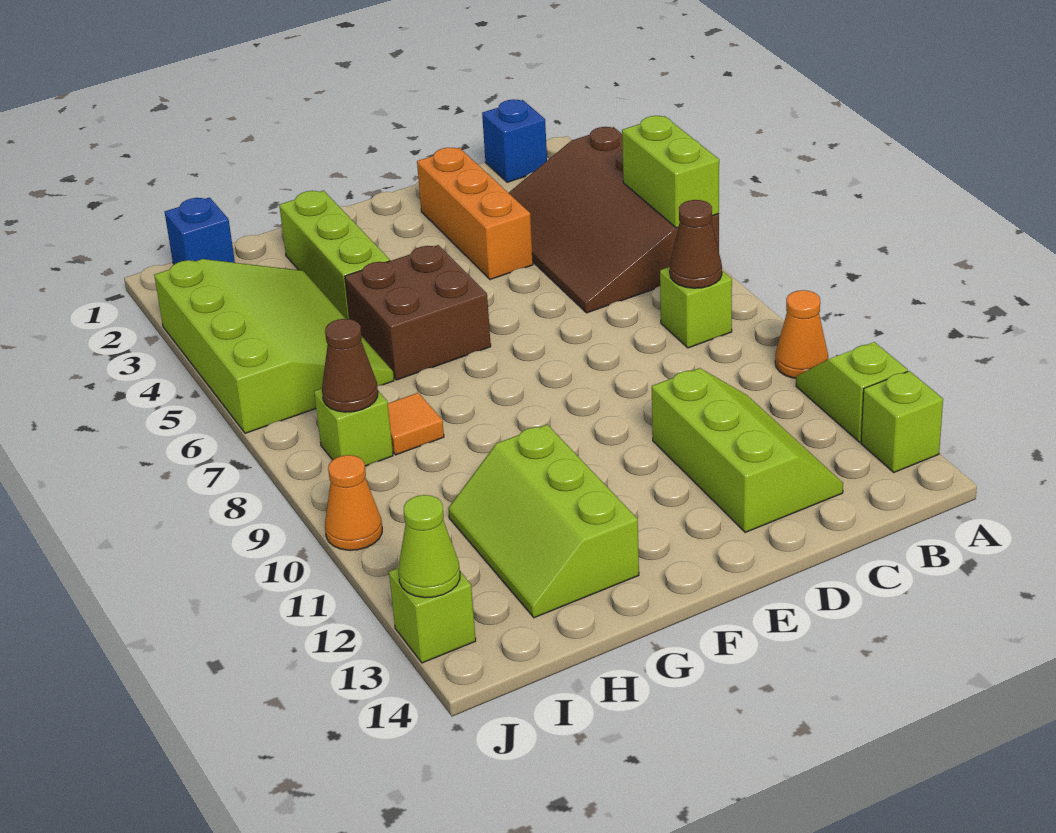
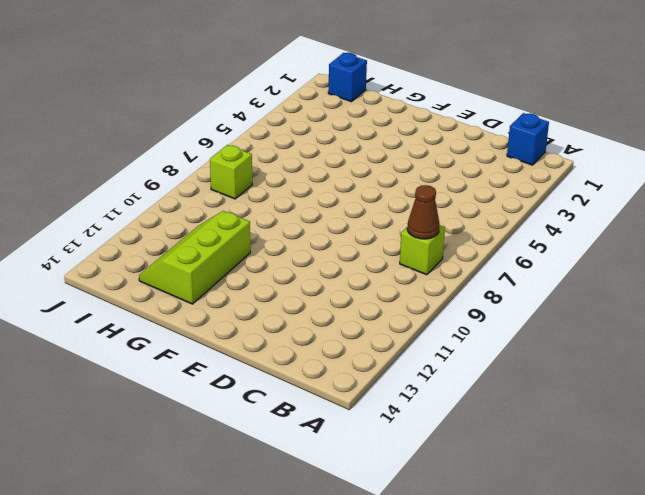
none -> brown slope A3:C6 level 1 top A
none -> orange cone A10 level 1
none -> lime slope A11:A12 level 1 top 12

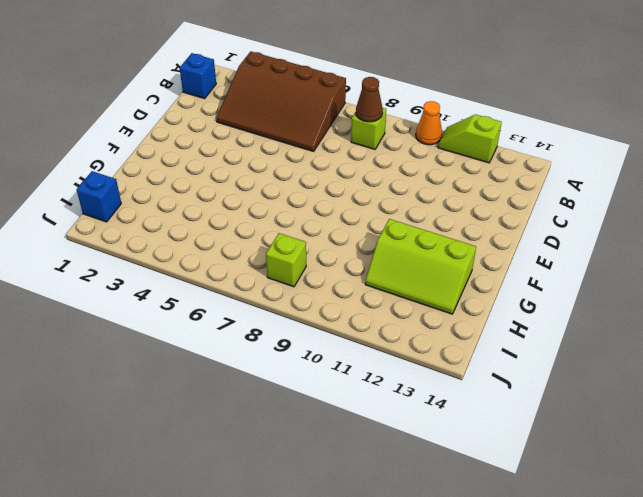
none -> lime brick A13 level 1
none -> lime slope C11:D13 level 1 top D
none -> orange brick D2:D4 level 1

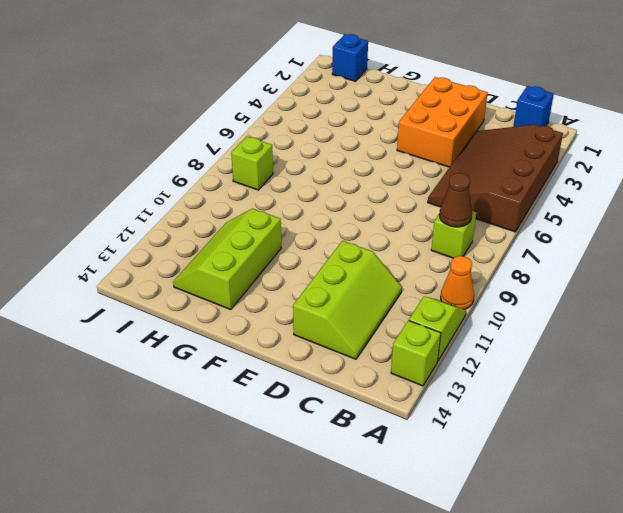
orange brick D2:E4 level 1 -> orange brick D2:D4 level 1
none -> brown brick F5:G6 level 1
none -> lime brick G2:G4 level 1
none -> lime slope H3:J6 level 1 top J

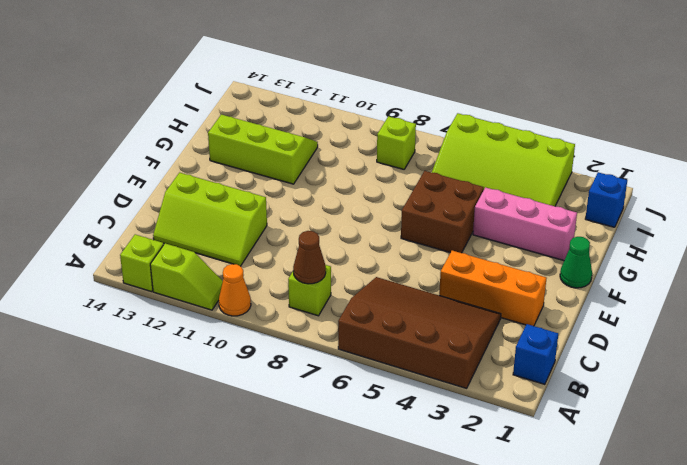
green cone F1 level 1 -> none
pink brick G2:G4 level 1 -> lime brick G2:G4 level 1
none -> orange tile H8 level 1
none -> orange cone J10 level 1
none -> lime brick J13 level 1

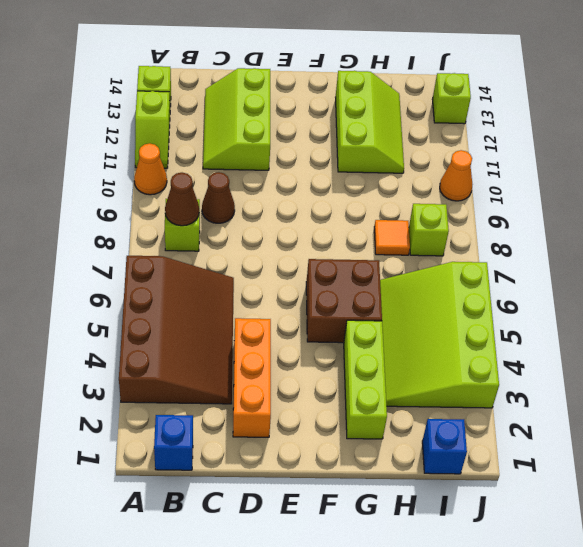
brown cone C9 level 1 -> brown cone I8 level 2
none -> lime brick A5:A6 level 2
none -> lime cone J13 level 2

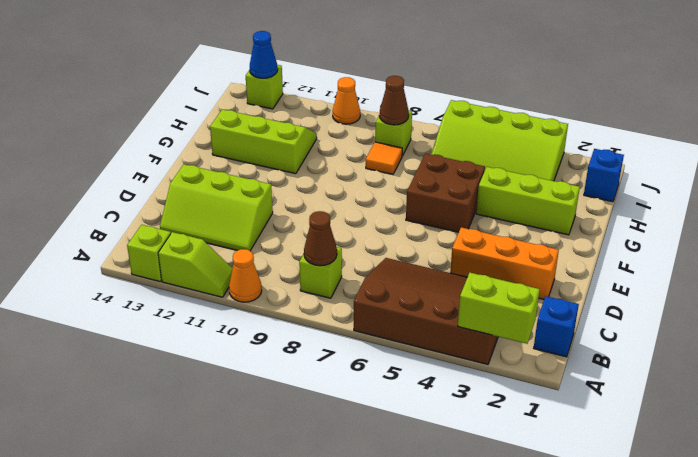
lime brick A2:A3 level 2 -> lime brick A5:A6 level 2
blue cone J13 level 2 -> lime cone J13 level 2

